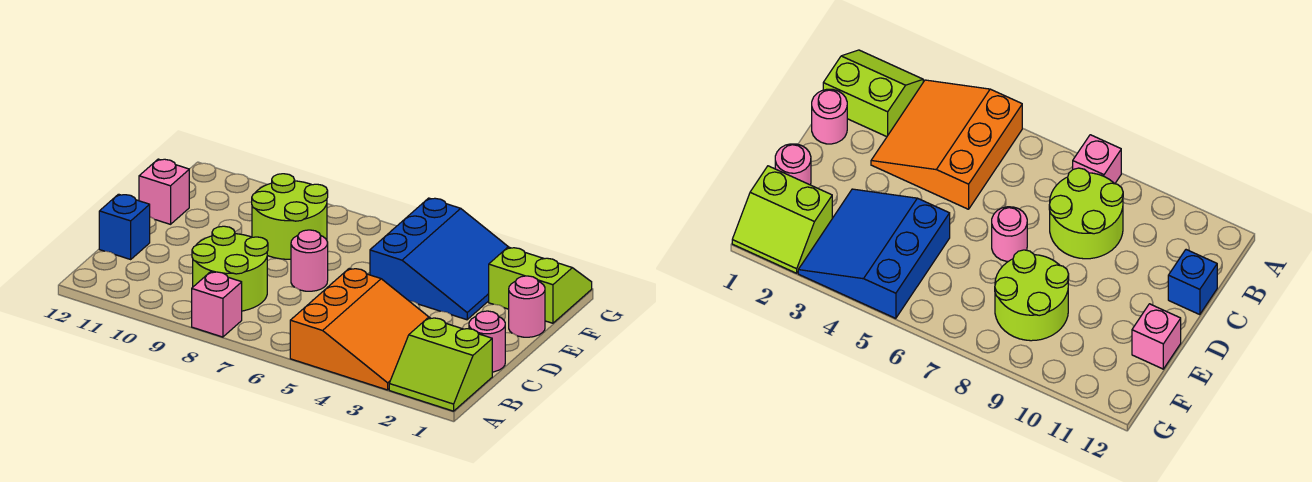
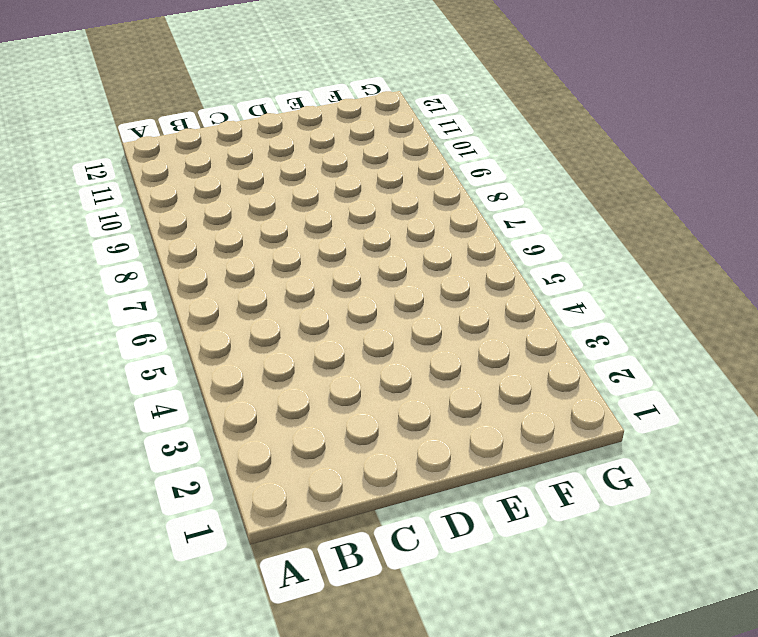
none -> lime slope A1:B2 level 1 top B
none -> orange slope A3:C5 level 1 top 5
none -> pink brick A8 level 1

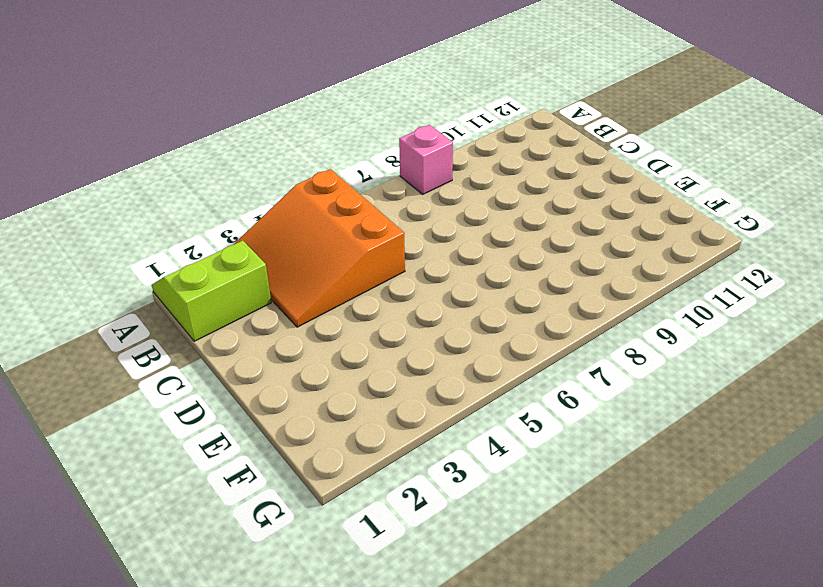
none -> lime round brick B8:C9 level 1
none -> pink round brick C1 level 1
none -> blue brick C12 level 1

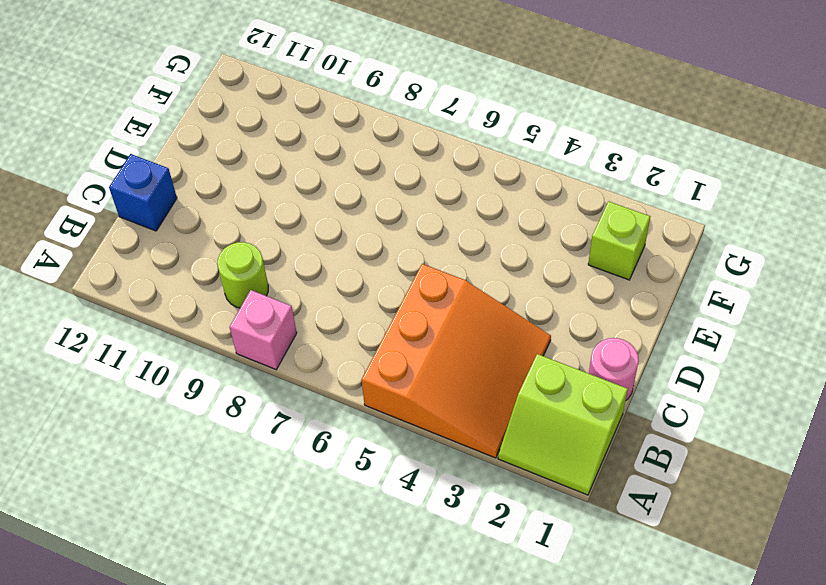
lime round brick B9 level 1 -> lime round brick B8:C9 level 1
lime brick F2 level 1 -> lime slope F1:G2 level 1 top F
none -> pink round brick D7 level 1
none -> pink round brick E1 level 1
none -> blue slope E3:G5 level 1 top 5

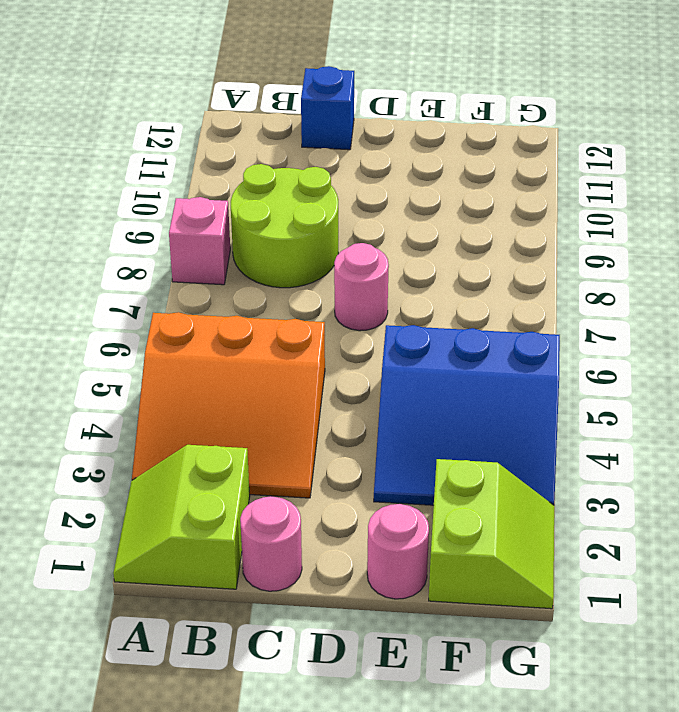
none -> lime round brick E8:F9 level 1
none -> pink brick E12 level 1

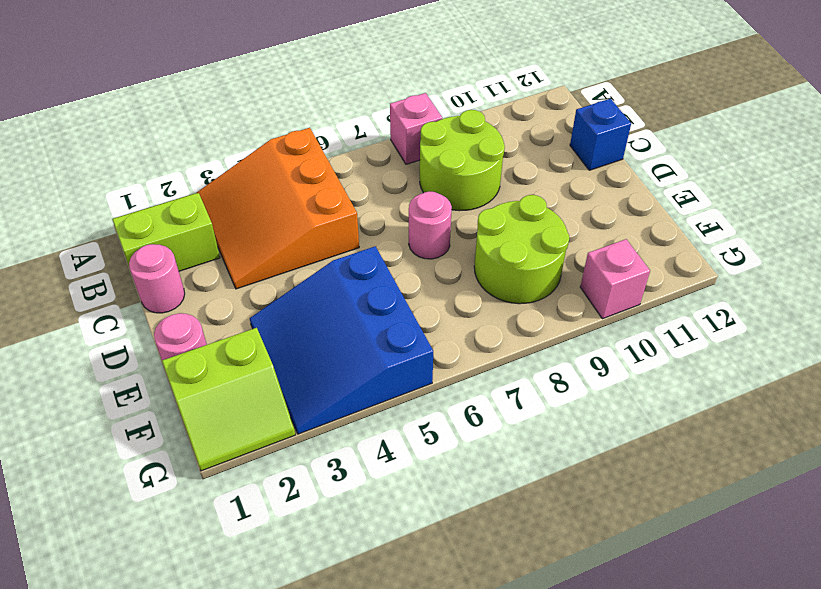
pink brick G10 level 1 -> pink brick E12 level 1

